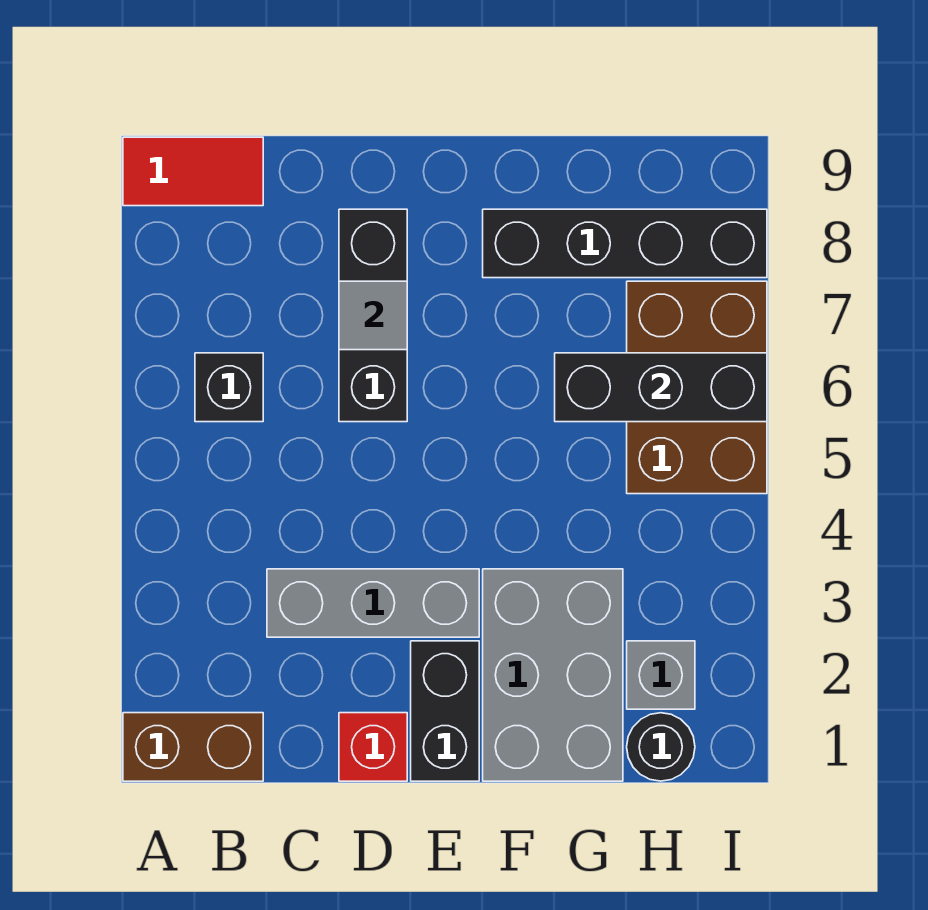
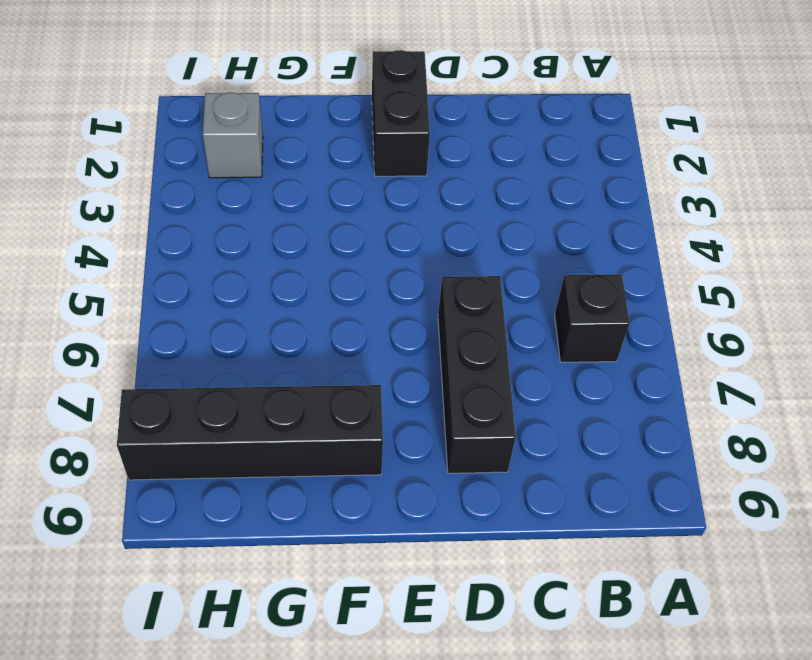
none -> brown brick A1:B1 level 1
none -> red tile A9:B9 level 1
none -> grey brick C3:E3 level 1

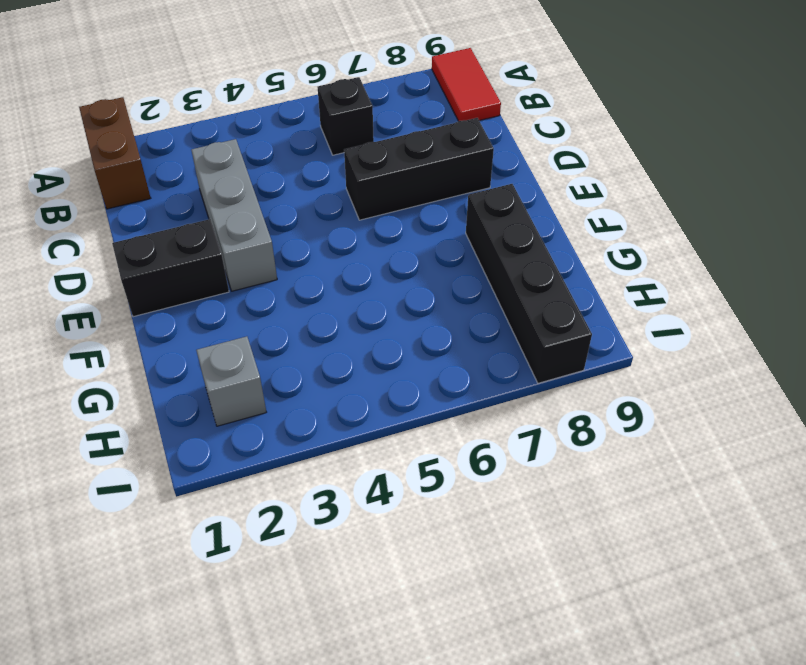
none -> red brick D1 level 1
none -> grey brick F1:G3 level 1
none -> black round brick H1 level 1

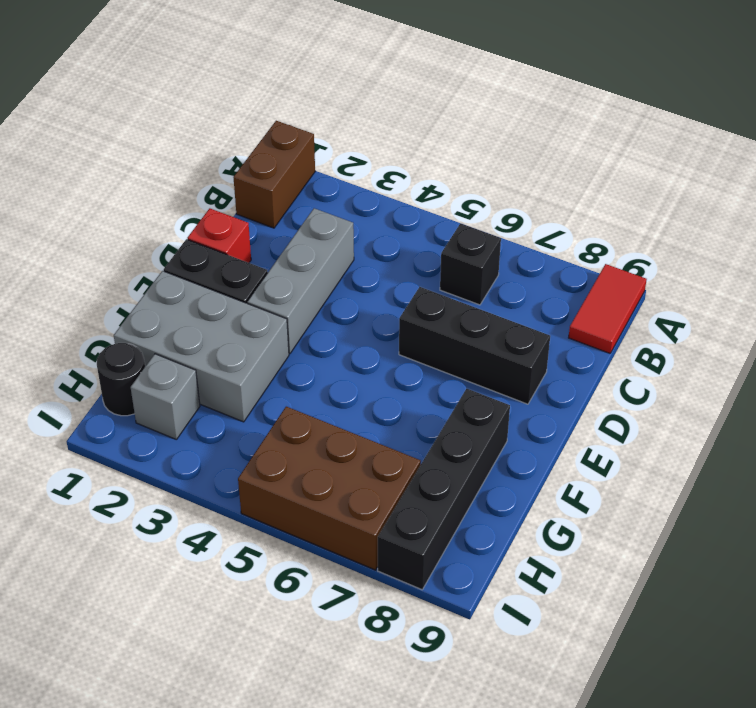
none -> grey tile D7 level 2
none -> black brick G6:I6 level 2

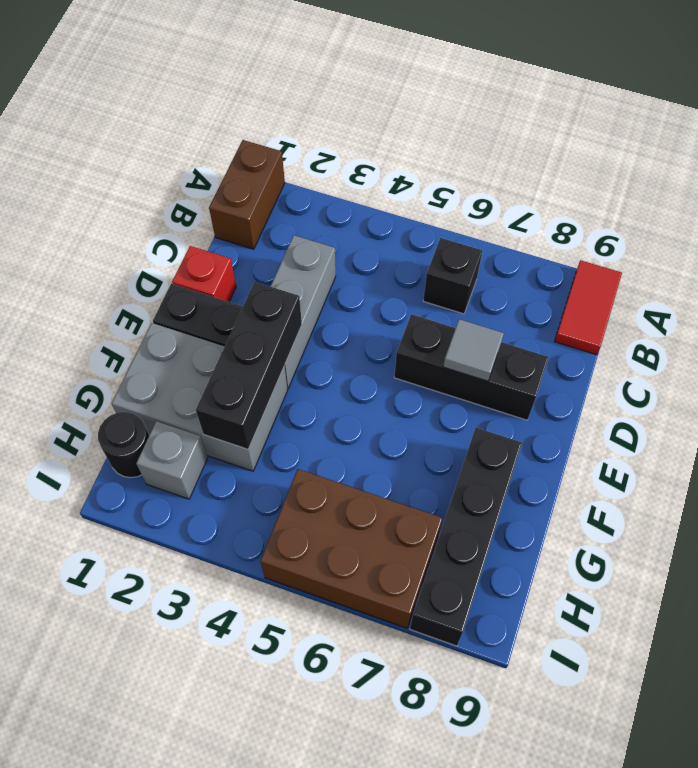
black brick E3:G3 level 2 -> black brick G6:I6 level 2

